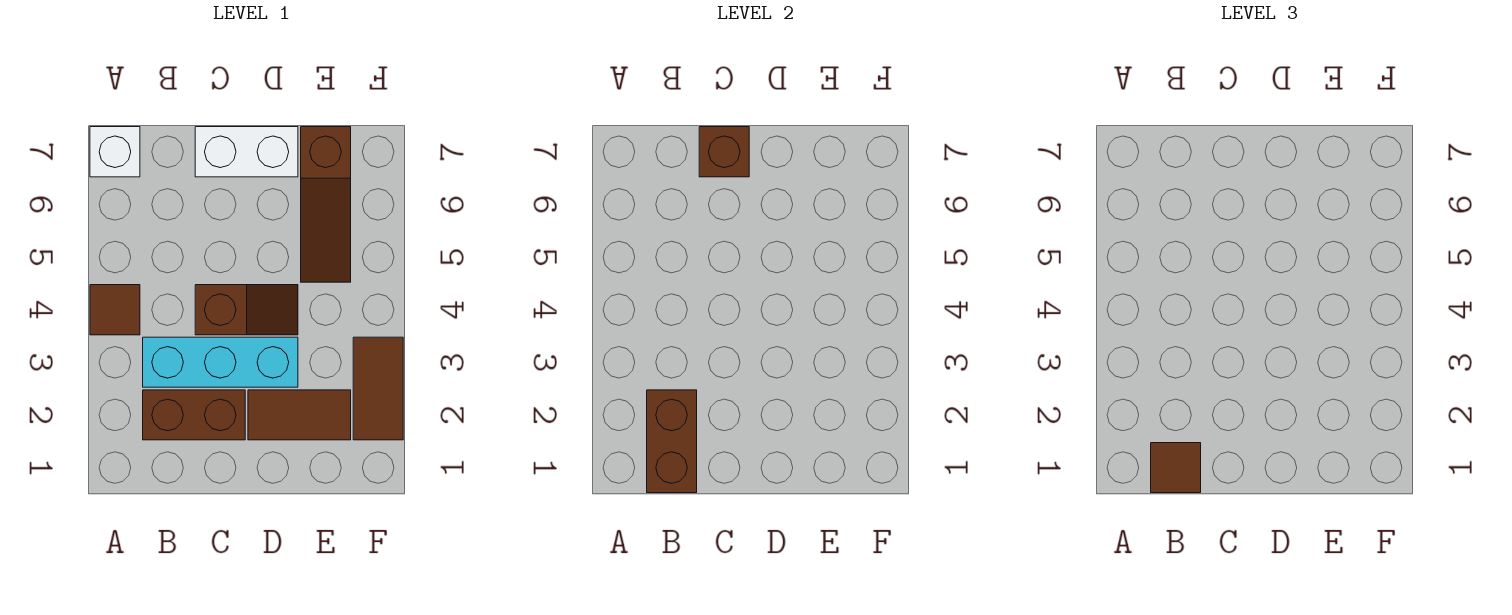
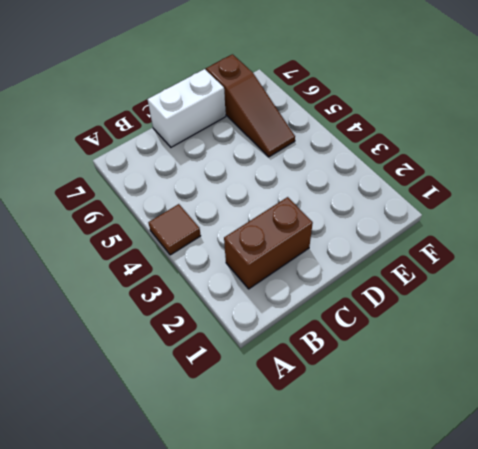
none -> white brick A7 level 1
none -> cyan brick B3:D3 level 1
none -> brown slope C4:D4 level 1 top C

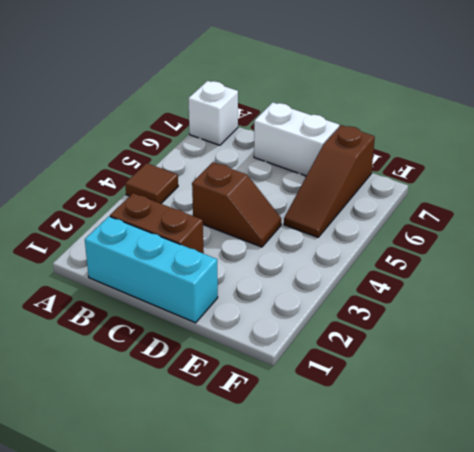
cyan brick B1:D1 level 1 -> cyan brick B3:D3 level 1
none -> brown tile D2:E2 level 1
none -> brown tile F2:F3 level 1
none -> brown brick B1:B2 level 2

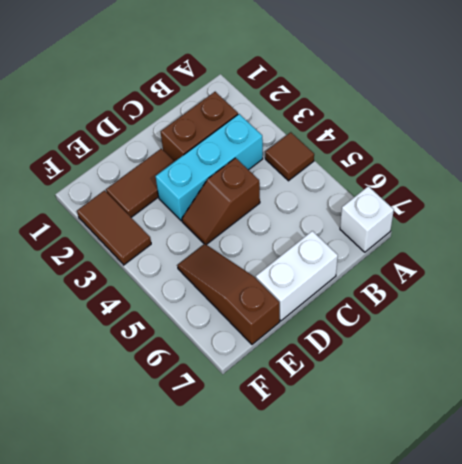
none -> brown brick B1:B2 level 2
none -> brown brick C7 level 2
none -> brown tile B1 level 3

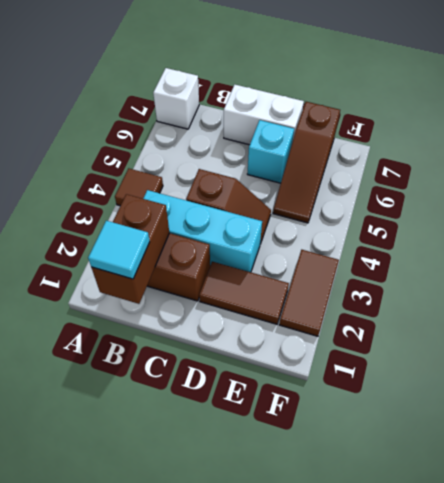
cyan tile B1 level 3 -> brown tile B1 level 3
cyan brick D6 level 1 -> none
none -> brown brick C7 level 2

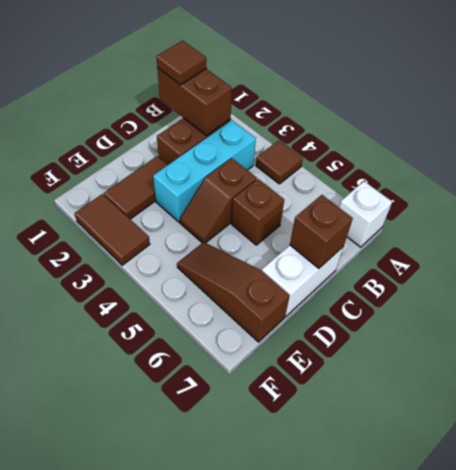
brown brick C5 level 1 -> none

